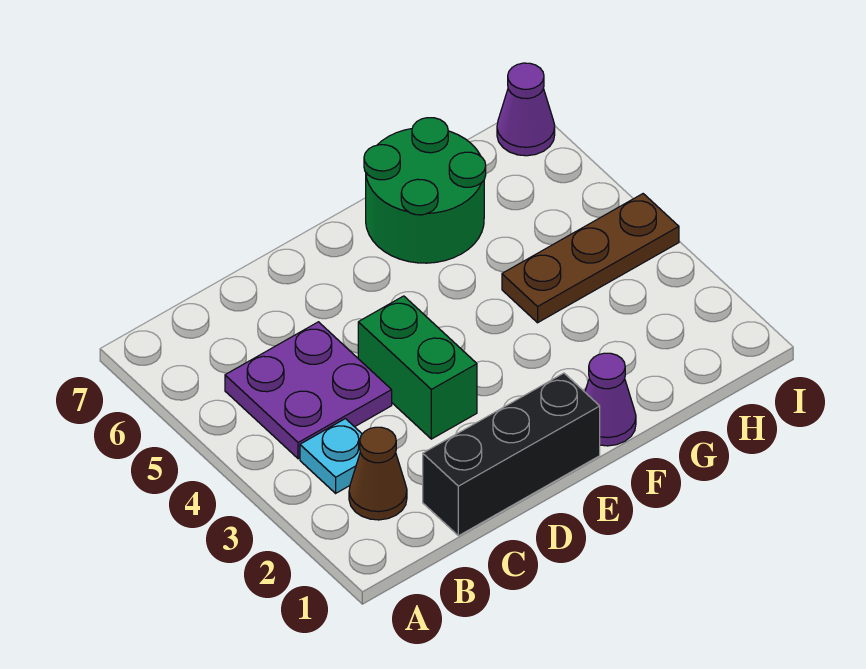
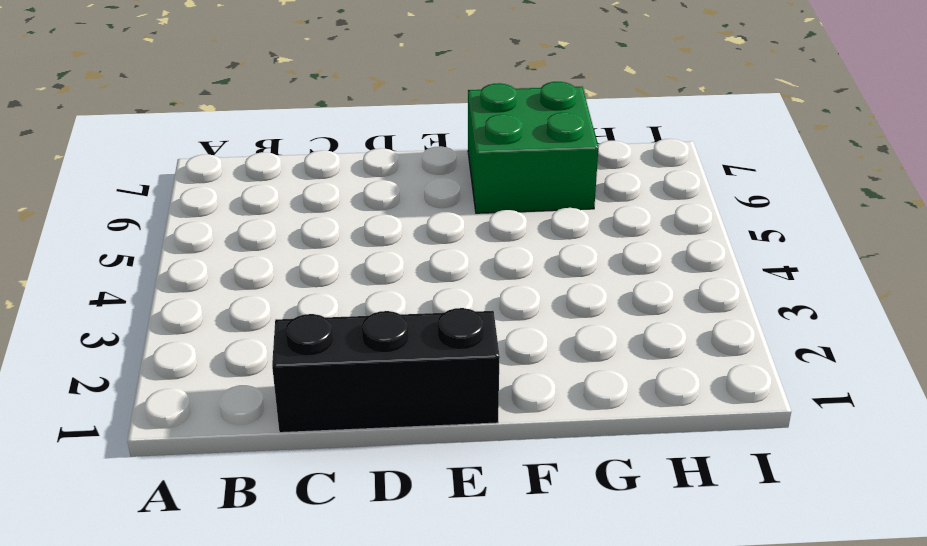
green brick F6:G7 level 1 -> green round brick F6:G7 level 1
none -> brown cone B2 level 1
none -> cyan plate B3 level 1

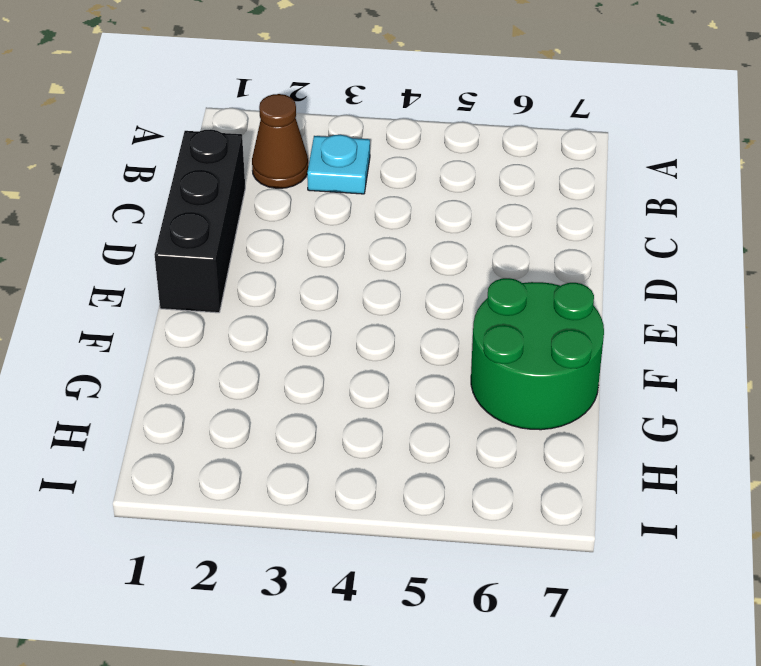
none -> purple plate B4:C5 level 1
none -> green brick D3:D4 level 1

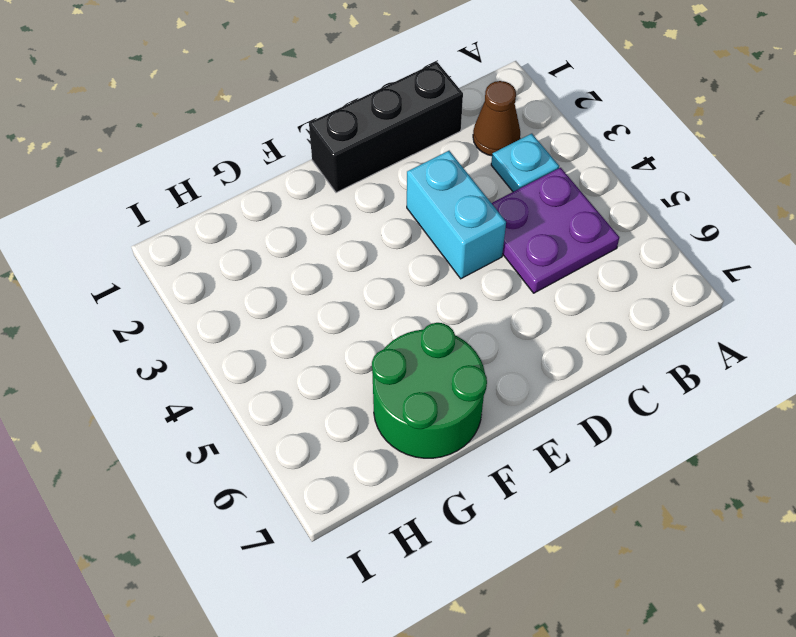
cyan brick D3:D4 level 1 -> green brick D3:D4 level 1
none -> purple cone F1 level 1
none -> brown plate G4:I4 level 1

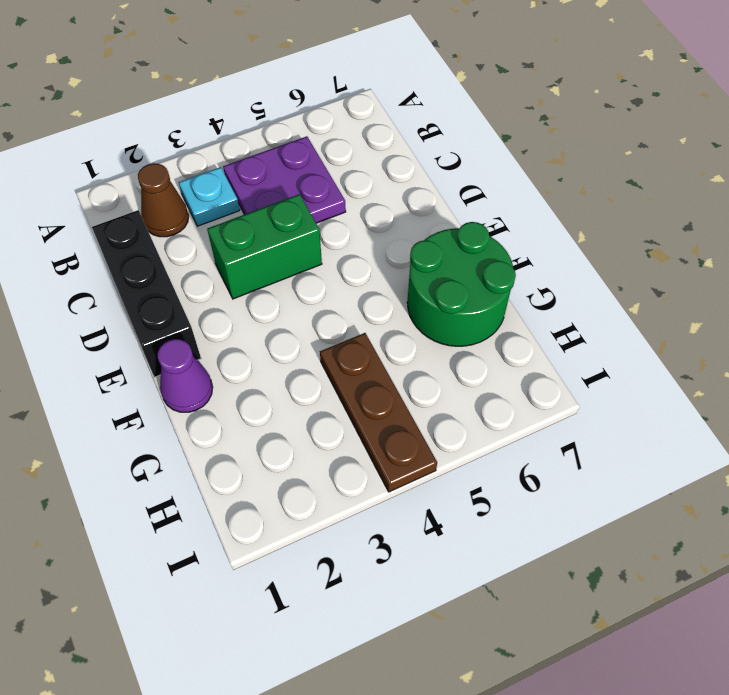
none -> purple cone I7 level 1

